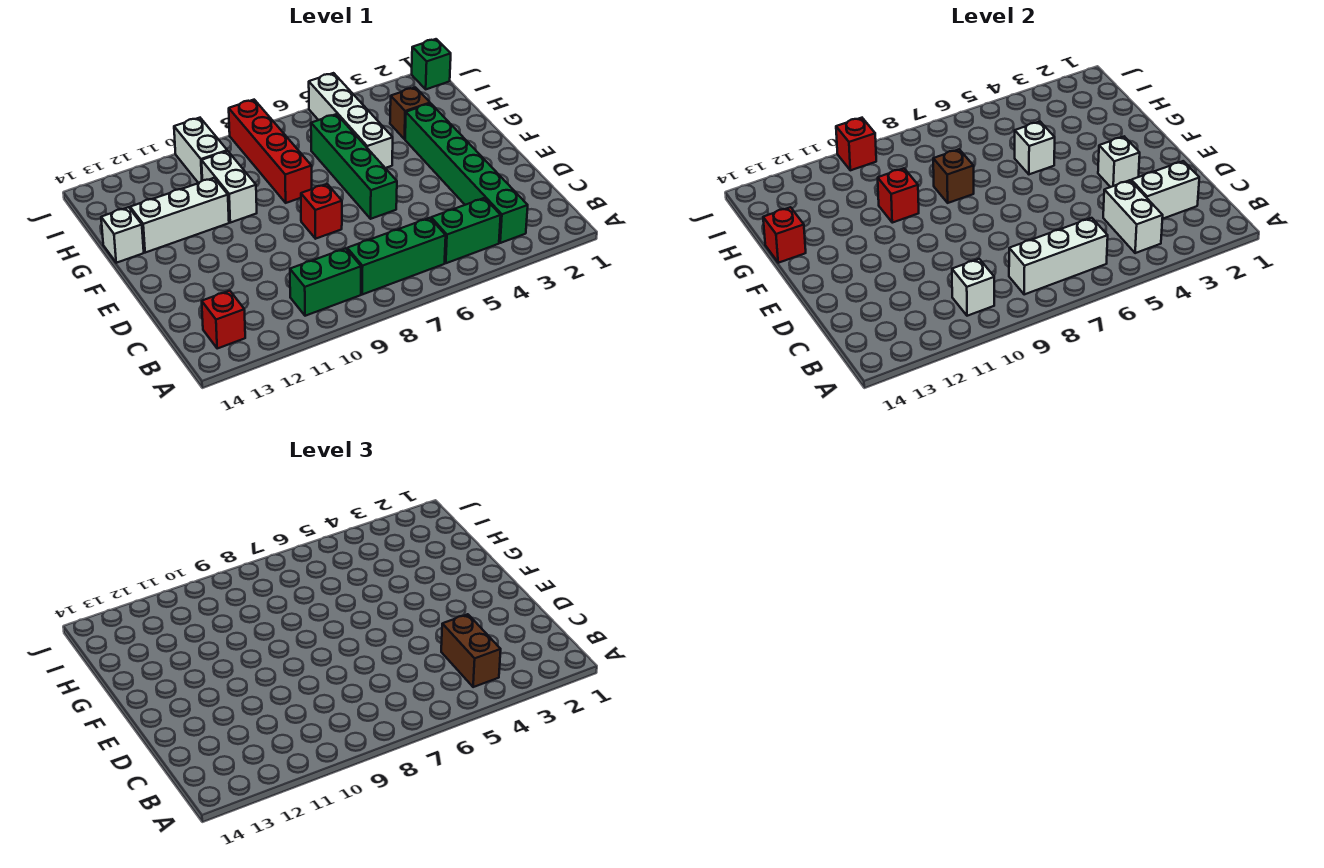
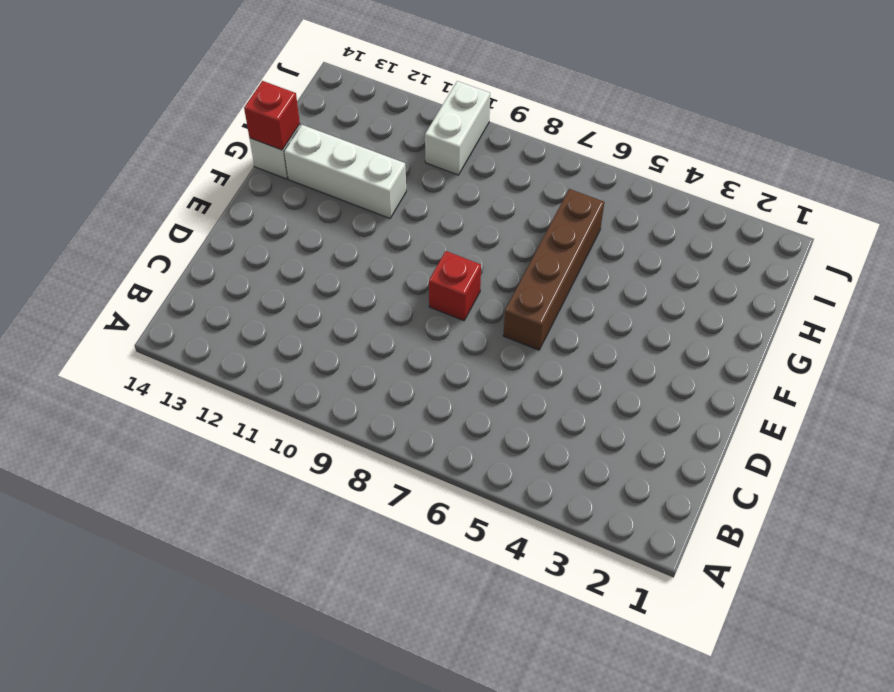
brown brick E6:H6 level 1 -> green brick E6:H6 level 1
none -> green brick B3:G3 level 1
none -> green brick B4:B5 level 1
none -> green brick B6:B8 level 1

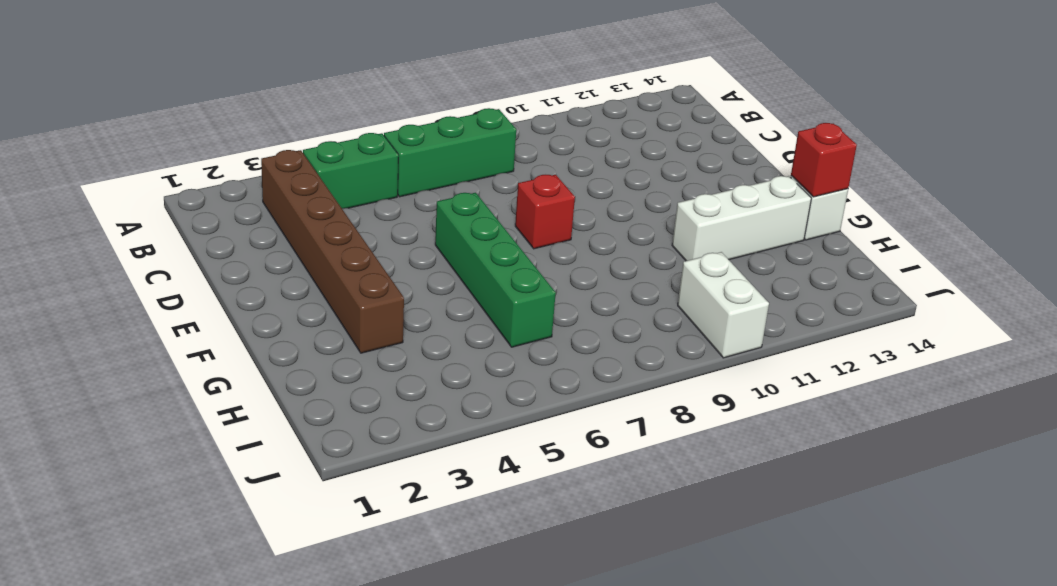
brown brick B3:G3 level 1 -> green brick B3:G3 level 1
none -> green brick B9:B10 level 1
none -> red brick B13 level 1
none -> white brick G5:J5 level 1

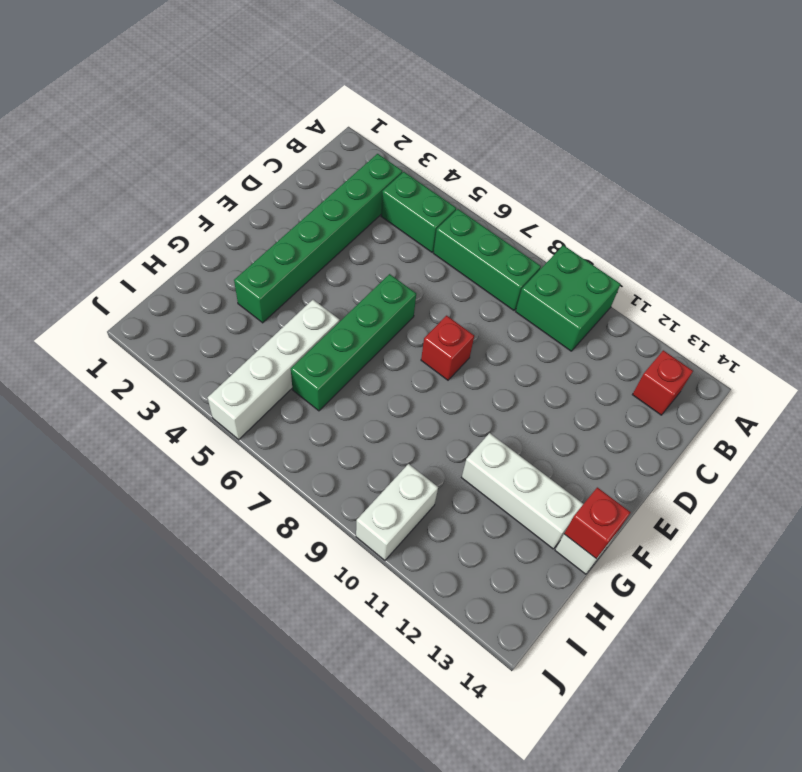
green brick A9:B10 level 1 -> green brick B9:B10 level 1
none -> red brick G8:J8 level 1
none -> white brick G10:H10 level 1
none -> brown brick H3 level 1

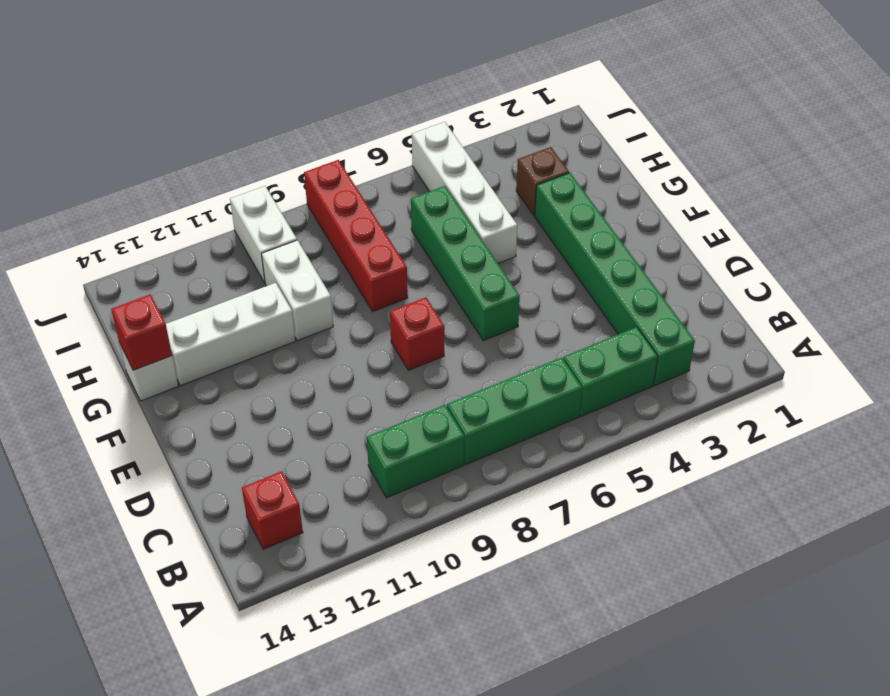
none -> green brick J1 level 1
none -> white brick B4:C4 level 2
none -> white brick B6:B8 level 2

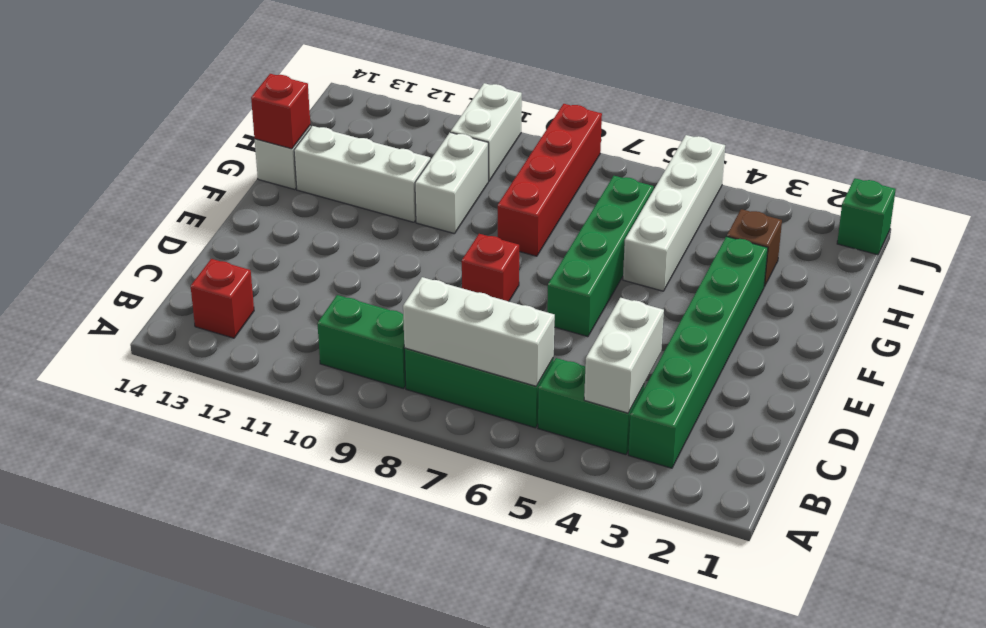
none -> white brick B10 level 2
none -> white brick C2:C3 level 2
none -> white brick E3 level 2

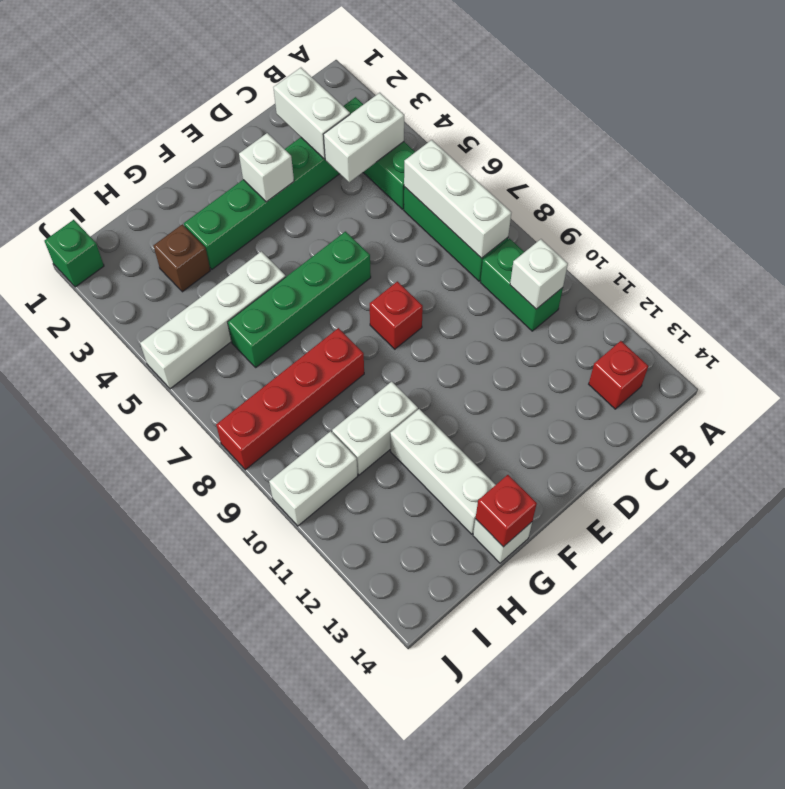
none -> white brick G5 level 2
none -> brown brick G8 level 2
none -> red brick G10 level 2

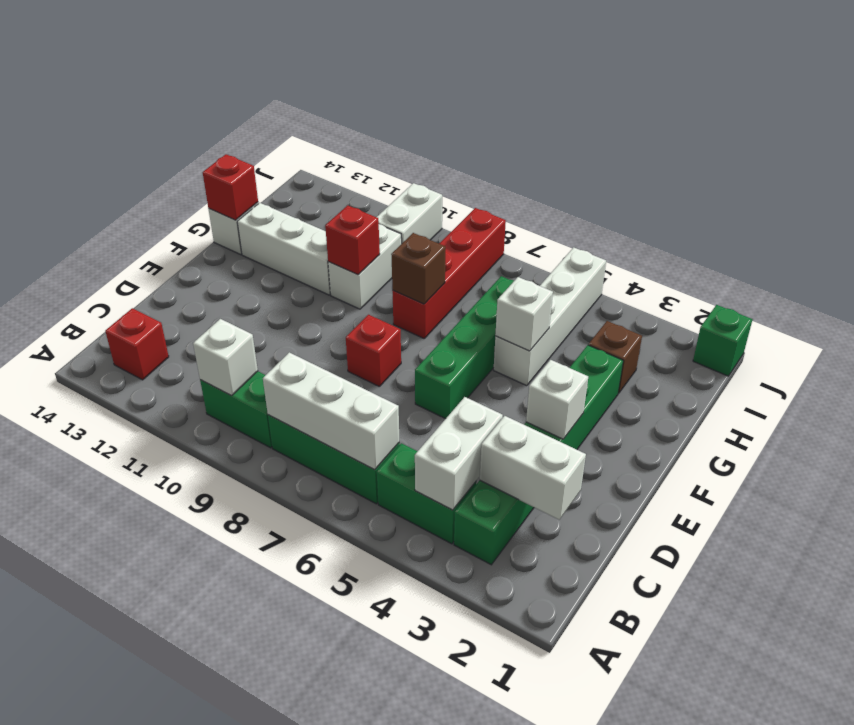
none -> red brick J10 level 2
none -> brown brick B4:C4 level 3

